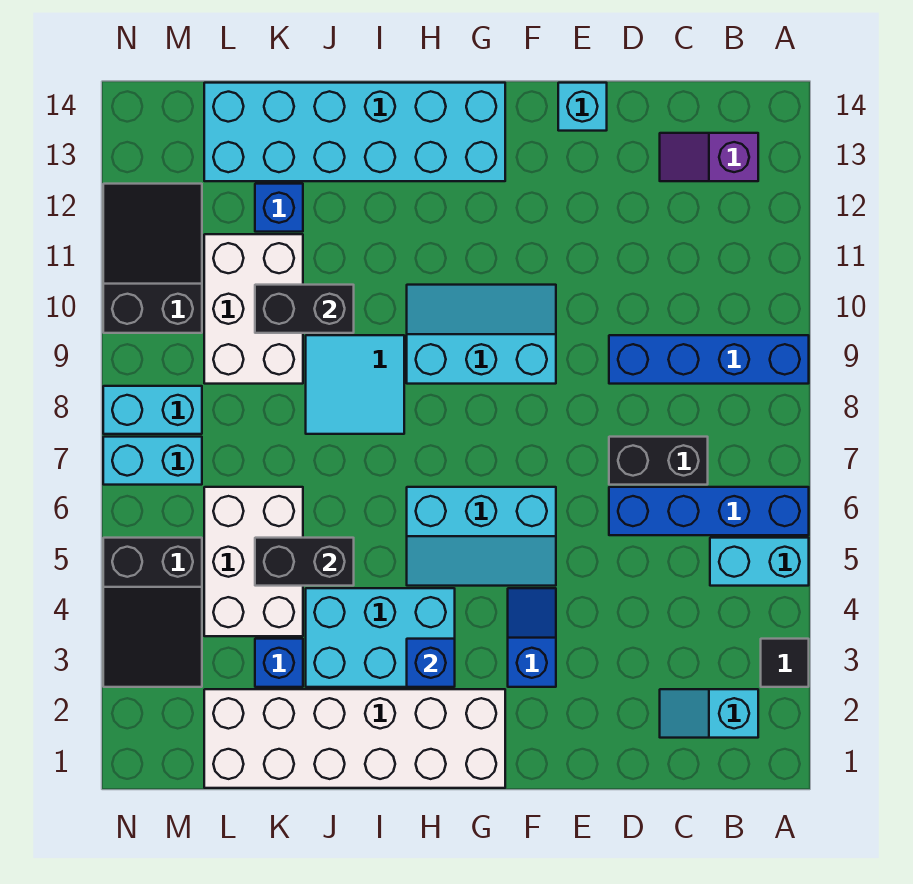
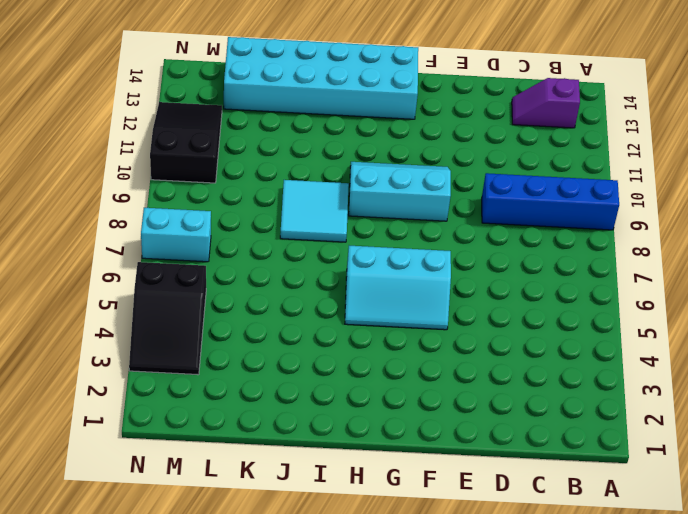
none -> black tile A3 level 1
none -> cyan brick A5:B5 level 1
none -> blue brick A6:D6 level 1

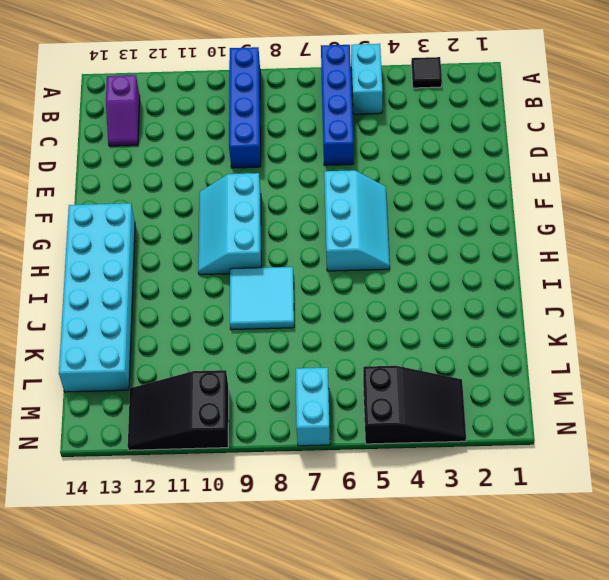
none -> cyan slope B2:C2 level 1 top B
none -> black brick C7:D7 level 1
none -> cyan brick E14 level 1

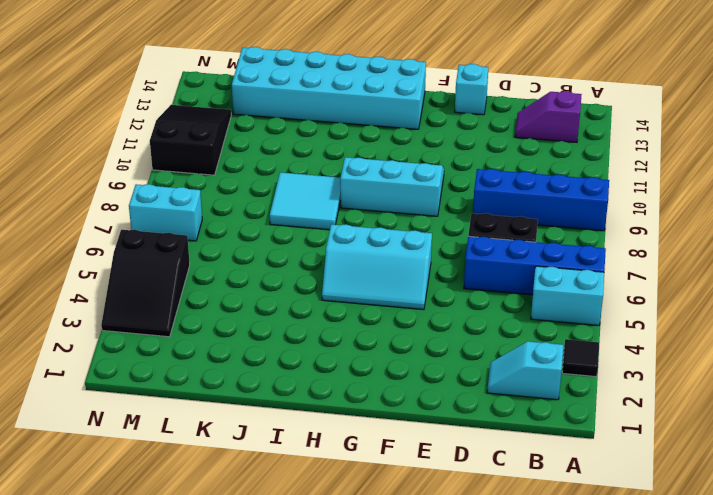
none -> blue slope F3:F4 level 1 top 3
none -> white brick G1:L2 level 1
none -> cyan brick H3:J4 level 1

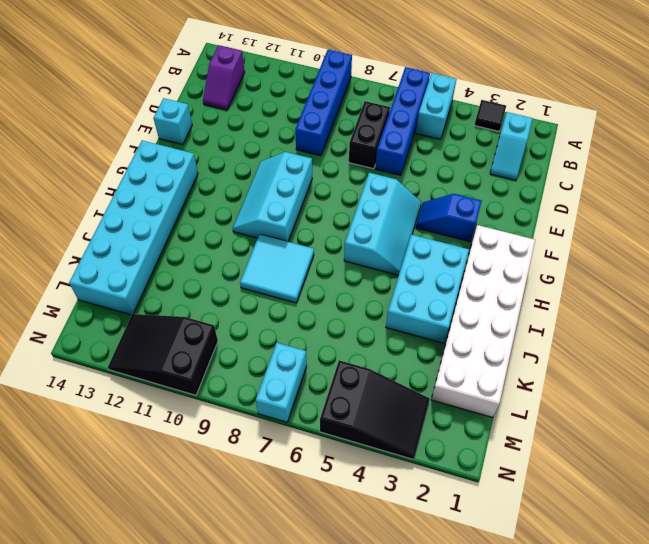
none -> blue brick K3 level 1
none -> white brick K4:L6 level 1
none -> white brick K9:L11 level 1

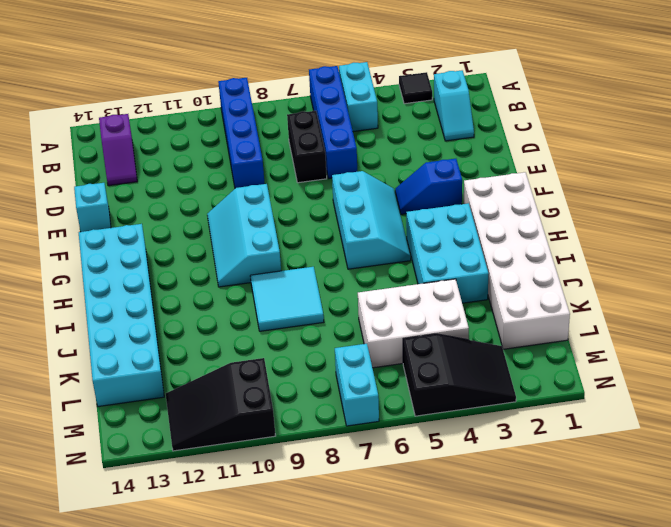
none -> blue brick K3 level 1
none -> white brick K9:L11 level 1
none -> blue brick K12 level 1

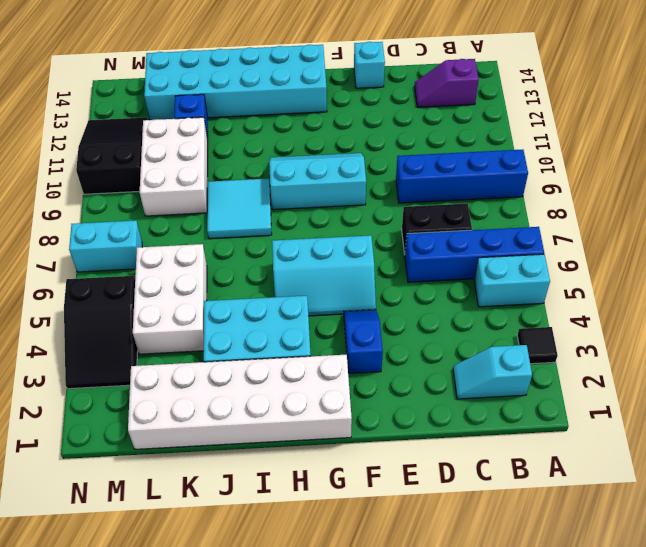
none -> blue brick K3 level 1
none -> cyan brick M8:N8 level 1
none -> blue brick H3 level 2

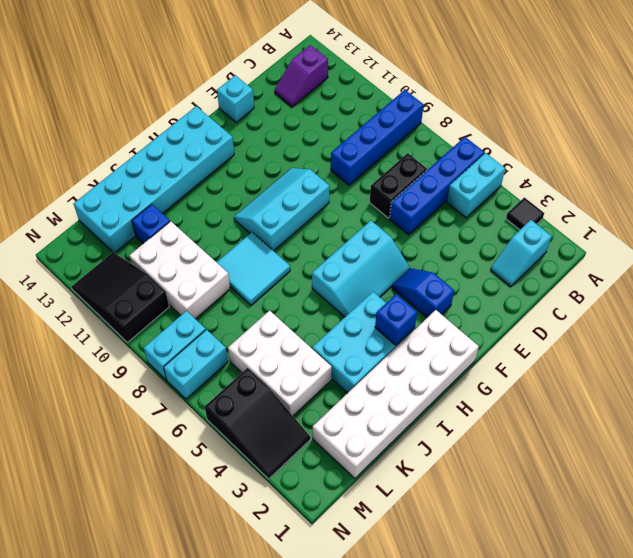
none -> blue brick K3 level 1
none -> black brick J5:K5 level 2
none -> black brick J10:K10 level 2

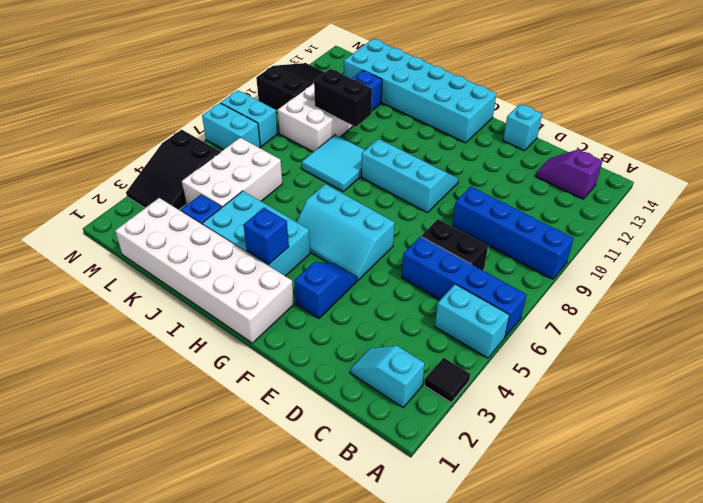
none -> black brick J5:K5 level 2

